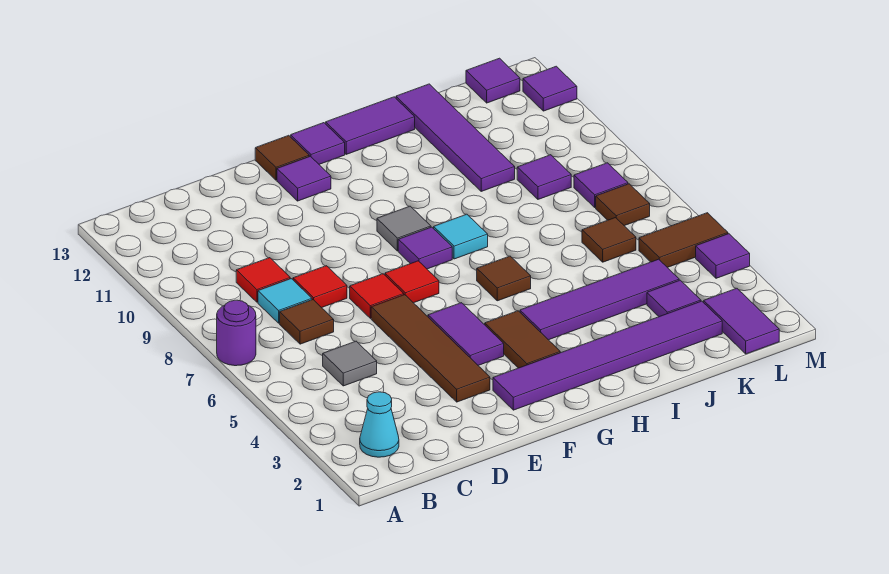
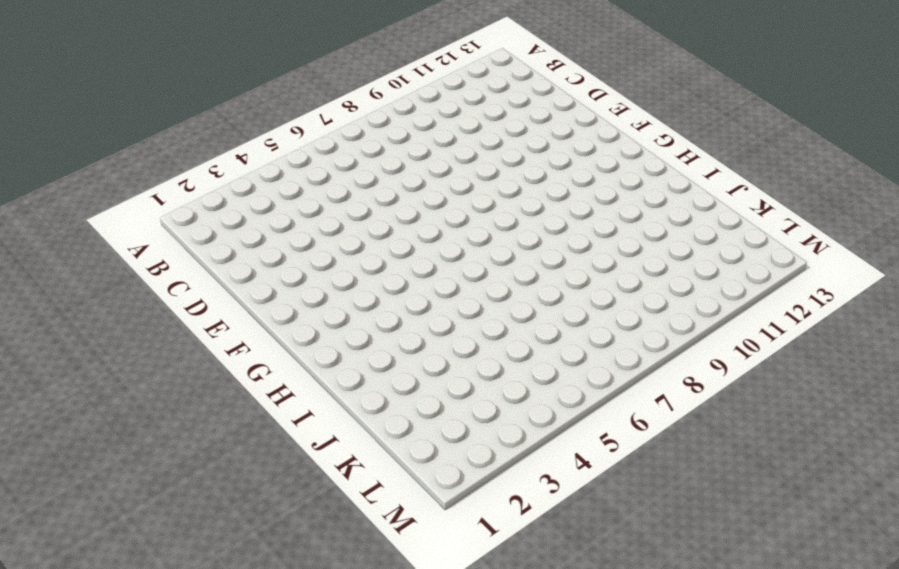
none -> purple round brick A7 level 1
none -> cyan cone B2 level 1
none -> grey tile C5 level 1
none -> brown tile C7 level 1

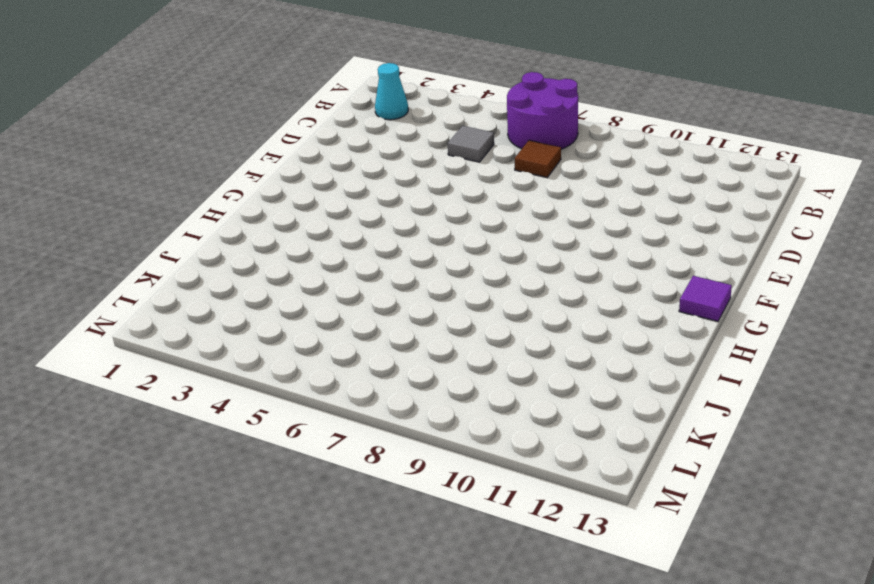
purple round brick A6:B7 level 1 -> purple round brick A7 level 1
none -> cyan tile C8 level 1
none -> red tile C9 level 1
none -> red tile D8 level 1
none -> brown tile E3:E6 level 1

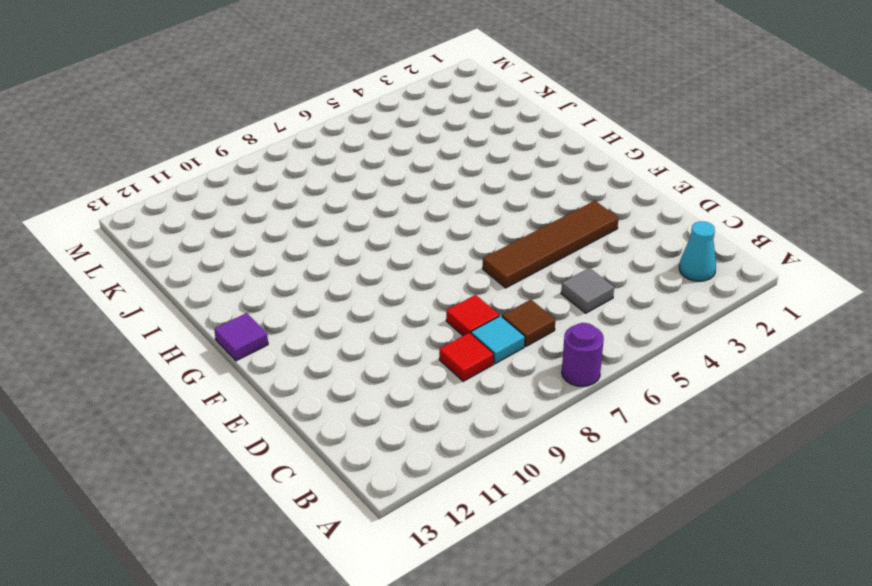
none -> red tile E7 level 1
none -> purple tile F2:K2 level 1
none -> purple tile F4:F5 level 1
none -> red tile F7 level 1

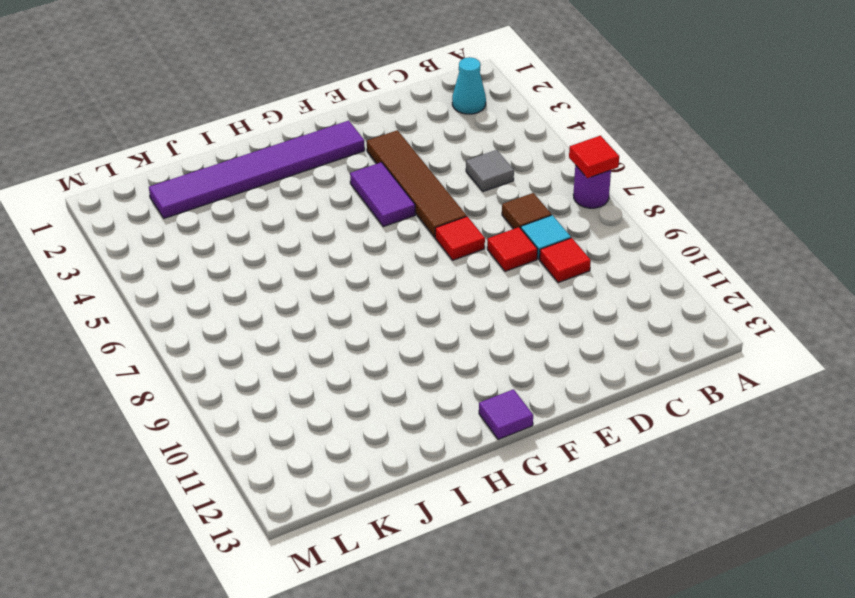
red tile A7 level 2 -> red tile F7 level 1
none -> purple tile F12 level 1
none -> brown tile F13 level 1
none -> brown tile G3:G4 level 1
none -> purple tile G8 level 1

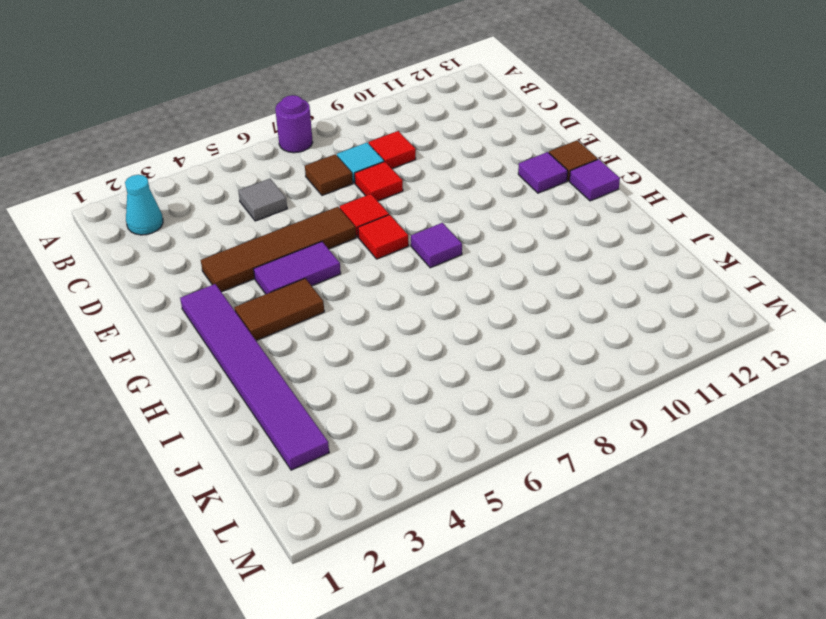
none -> grey tile G9 level 1
none -> purple tile H4:K4 level 1
none -> brown tile H6 level 1
none -> cyan tile H8 level 1

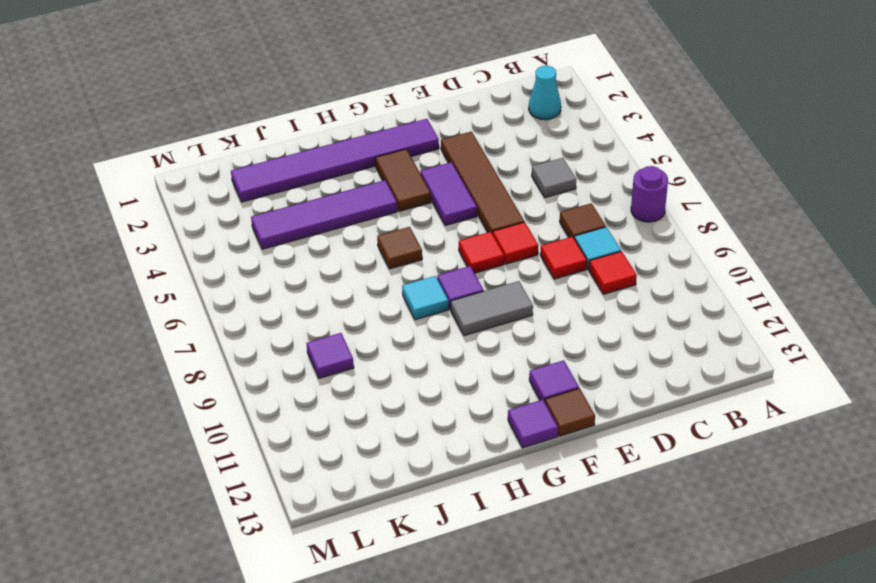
grey tile F9:G9 level 1 -> grey tile G9 level 1
none -> purple tile H13:I13 level 1
none -> purple tile J10:J13 level 1
none -> purple tile K3 level 1
none -> brown tile K6 level 1

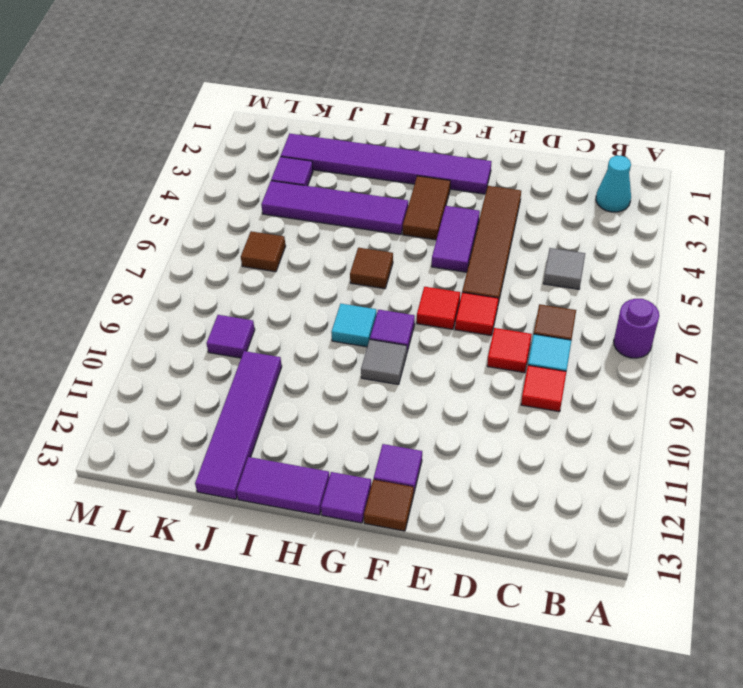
none -> purple tile L1:L2 level 1
none -> brown tile L5:M5 level 1
none -> brown tile L7 level 1
none -> purple tile L8 level 1

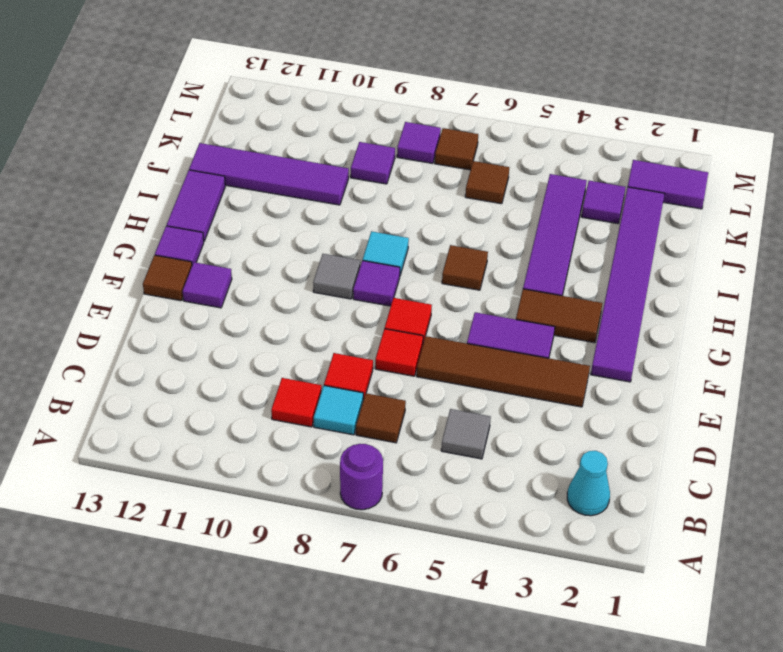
none -> brown tile L5:M5 level 1
none -> purple tile L13 level 1
none -> purple tile M4 level 1
none -> purple tile M12 level 1

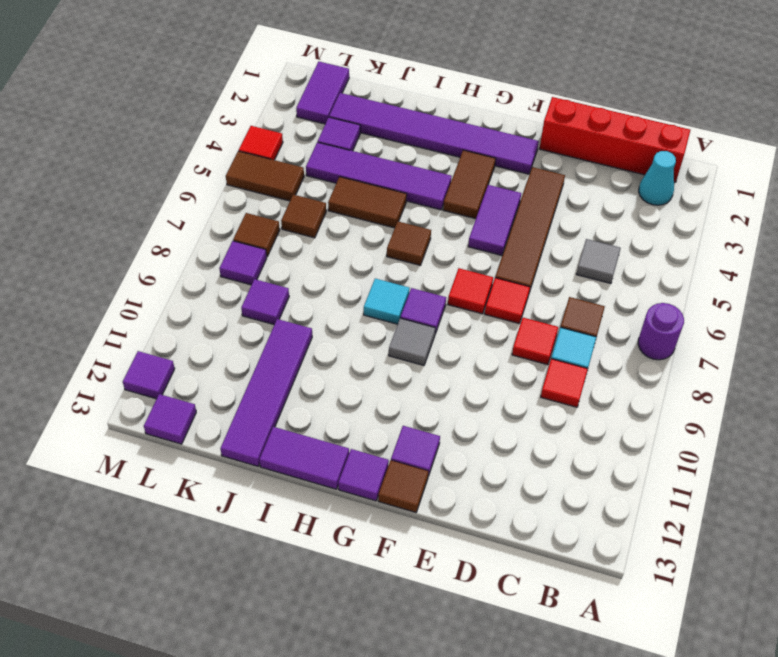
red brick B1:E1 level 1 -> none
brown tile I5:J5 level 1 -> none
red tile M4 level 1 -> purple tile M4 level 1

